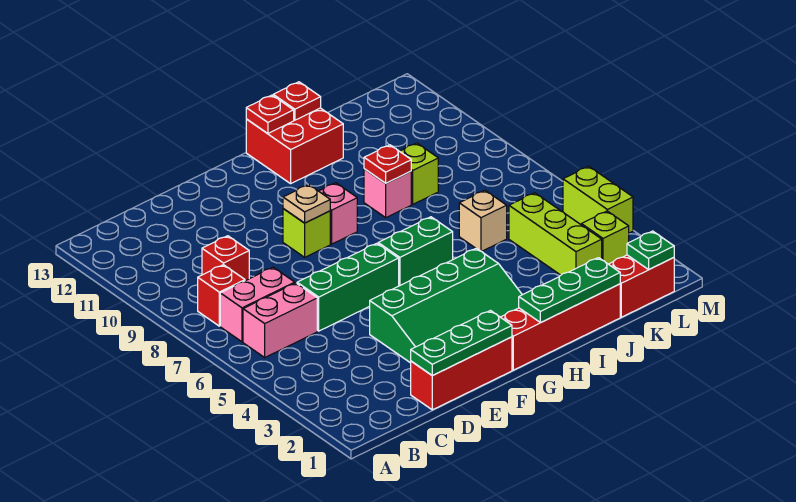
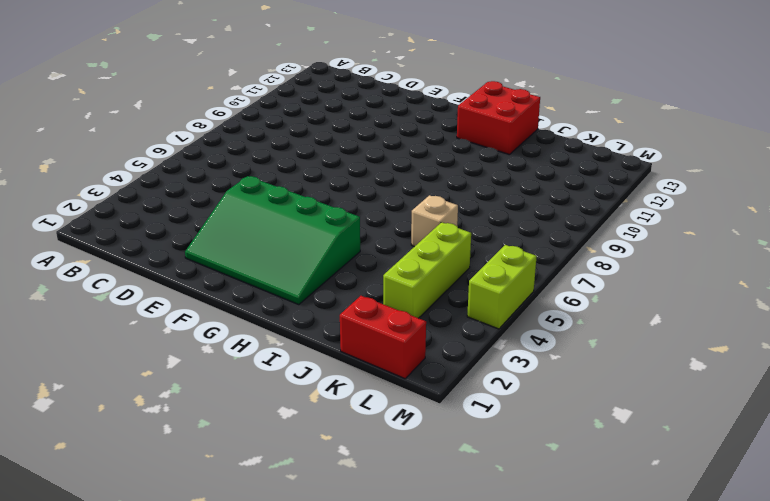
none -> pink brick B6:C6 level 1
none -> pink brick B7:C7 level 1
none -> red brick B8 level 1

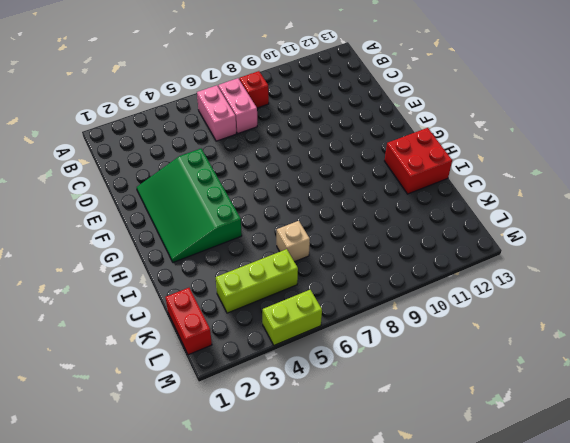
none -> red brick C9 level 1
none -> red brick D1:F1 level 1
none -> green brick D6:F6 level 1

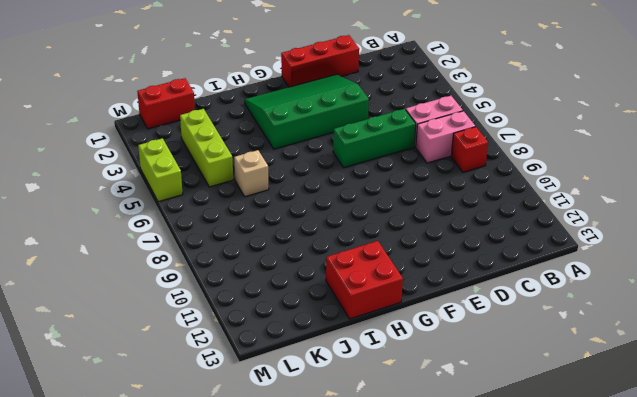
none -> red brick C9 level 1
none -> lime brick F9 level 1
none -> red brick G1:J1 level 1

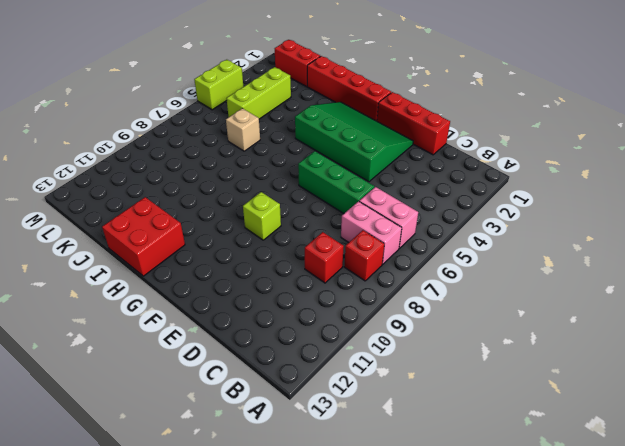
none -> green brick G6:H6 level 1
none -> pink brick G9 level 1
none -> pink brick I9 level 1

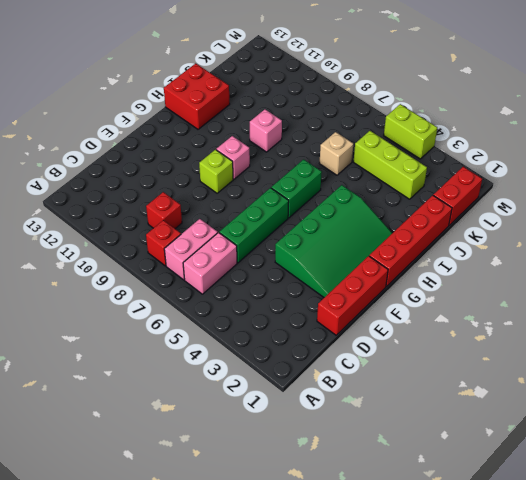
none -> lime brick J9 level 1
none -> lime brick L3 level 1
none -> green plate D1:F1 level 2

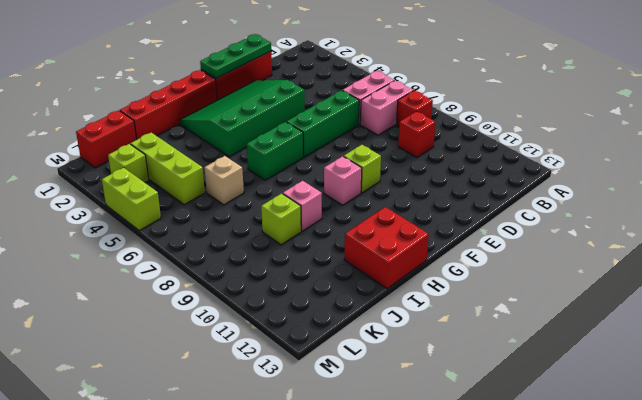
none -> tan plate F9 level 2
none -> green plate H1:J1 level 2
none -> red plate H13 level 2

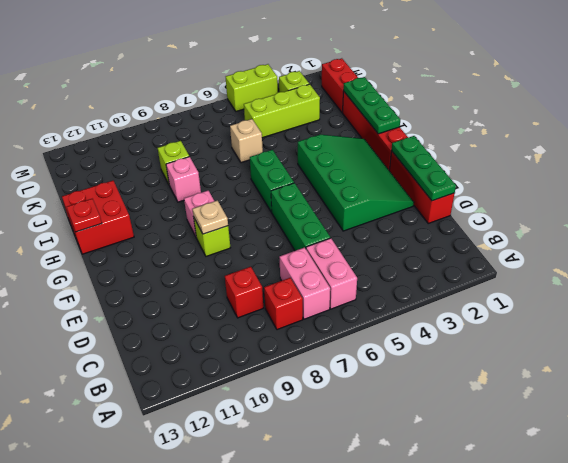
none -> red plate I9 level 2
none -> red plate I13 level 2
none -> green plate L1 level 2

